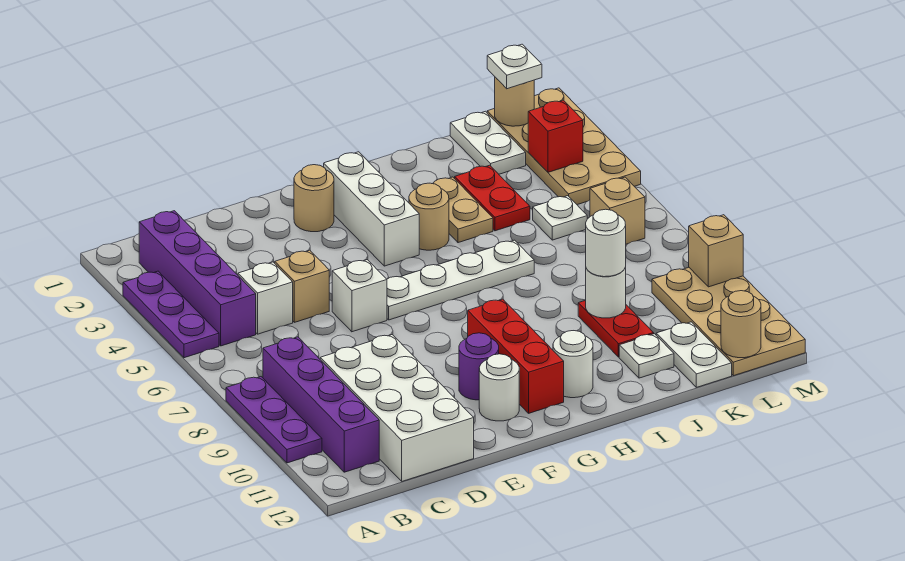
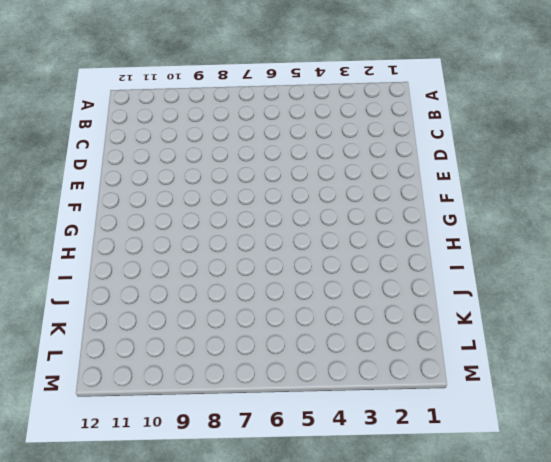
none -> purple plate A3:A5 level 1
none -> purple plate A8:A10 level 1
none -> purple brick B2:B5 level 1
none -> purple brick B8:B11 level 1

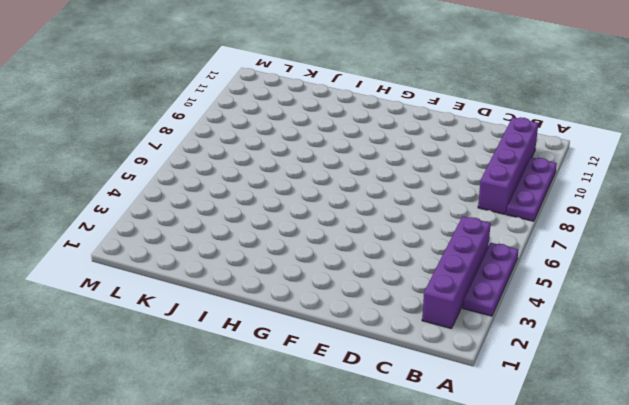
none -> white brick C5 level 1
none -> white brick C9:D12 level 1
none -> tan brick D5 level 1
none -> white brick E6 level 1

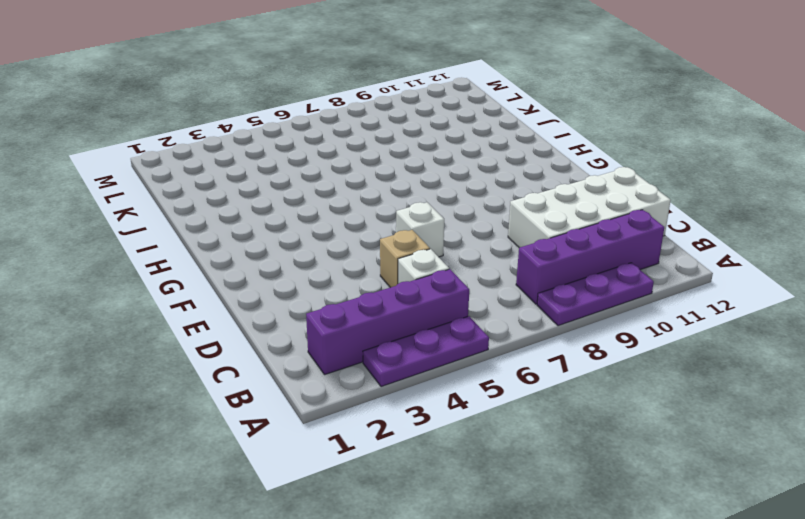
none -> tan round brick F2 level 1
none -> white plate F6:I6 level 1
none -> purple round brick F10 level 1
none -> white round brick F11 level 1

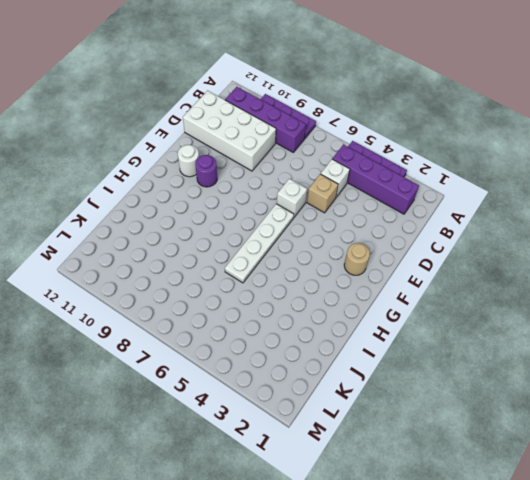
none -> white brick G2:G4 level 1
none -> red brick G9:G11 level 1
none -> tan round brick H4 level 1
none -> white round brick H11 level 1

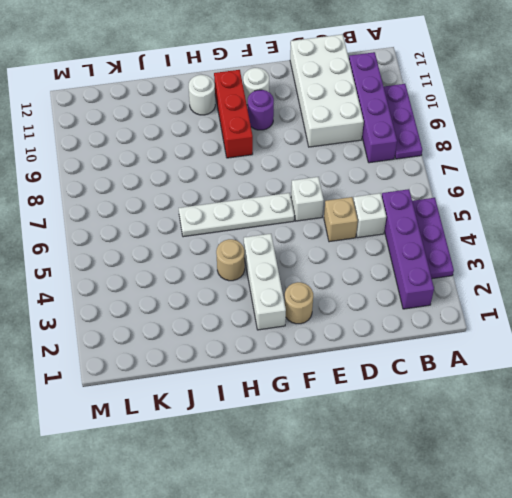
none -> tan plate I3:I4 level 1
none -> red plate J3:J4 level 1
none -> red plate J9:J10 level 1
none -> white plate J11 level 1

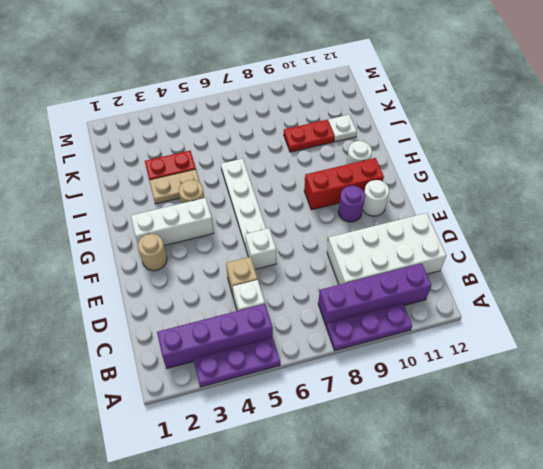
none -> white plate K1:K2 level 1
none -> white plate K5 level 1
none -> white plate K11:K12 level 1
none -> tan plate L1:M4 level 1

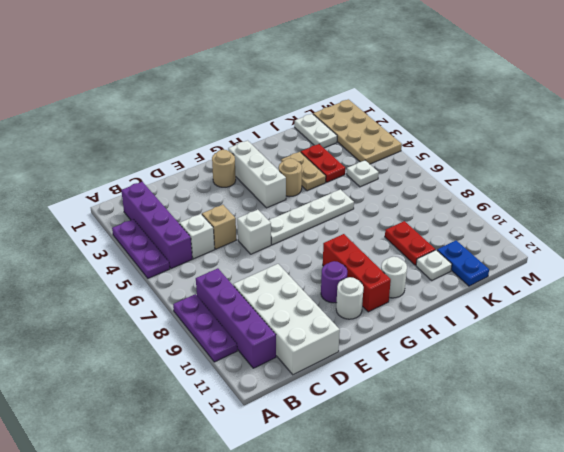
blue plate K11:K12 level 1 -> white plate K11:K12 level 1
none -> tan brick L6 level 1
none -> tan plate L9:M12 level 1
none -> white round brick J9 level 2
none -> tan round brick L1 level 2

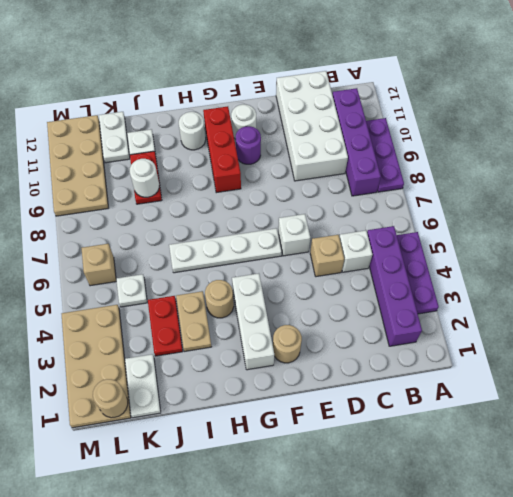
none -> red brick L3 level 2
none -> tan round brick L12 level 2
none -> tan brick M9 level 2
none -> white round brick J9 level 3

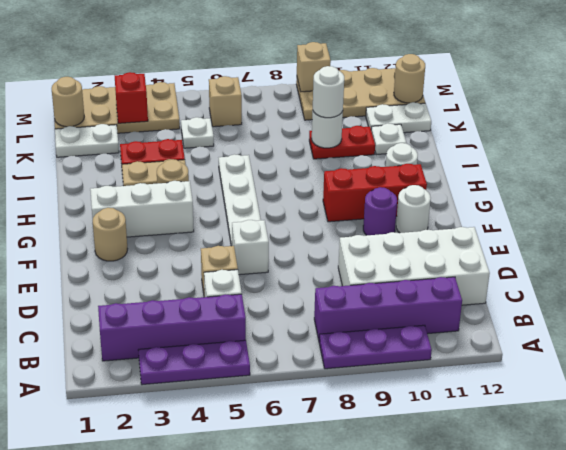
none -> white plate L1 level 3

